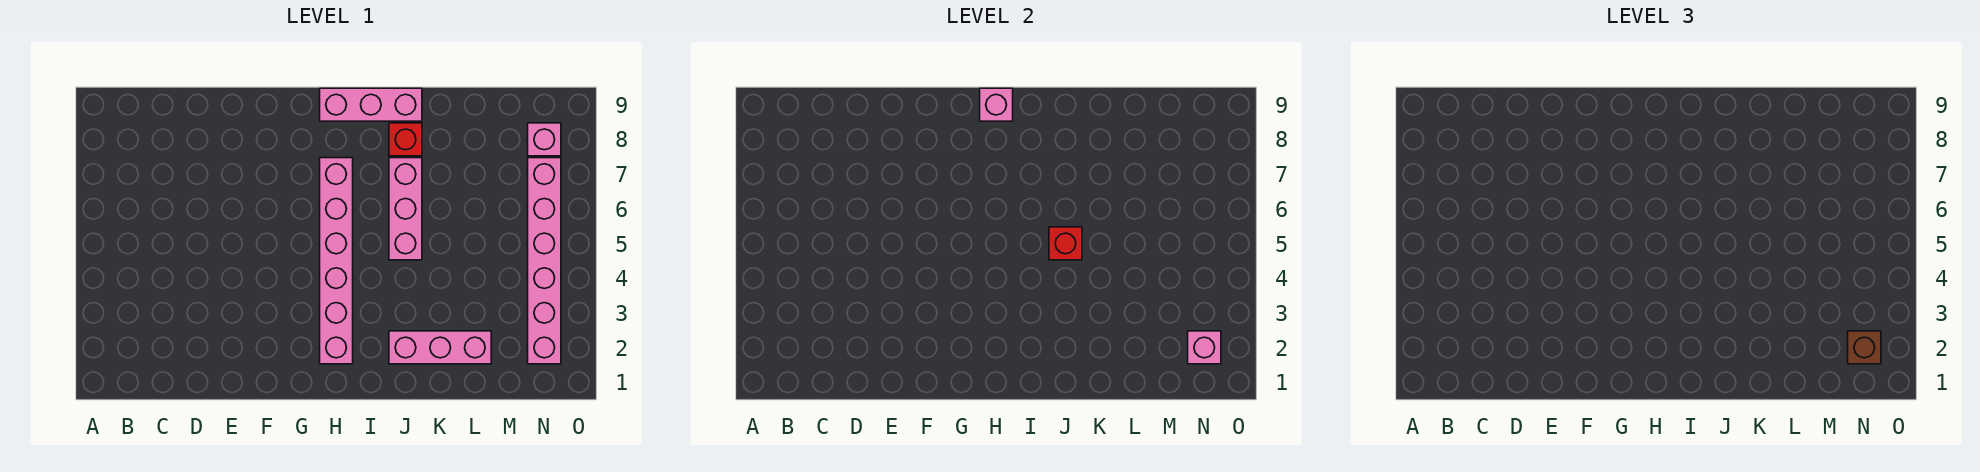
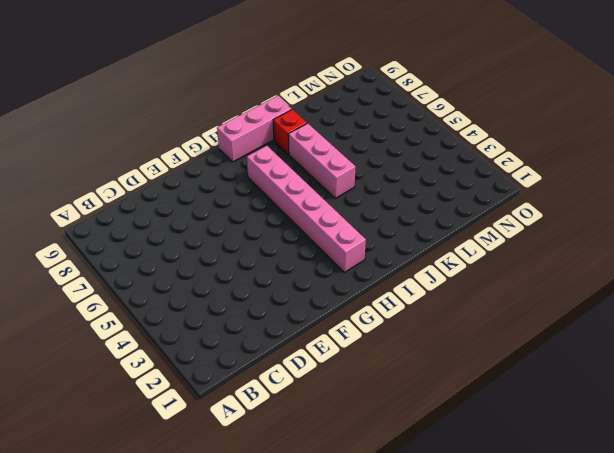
none -> pink brick J2:L2 level 1
none -> pink brick N2:N7 level 1

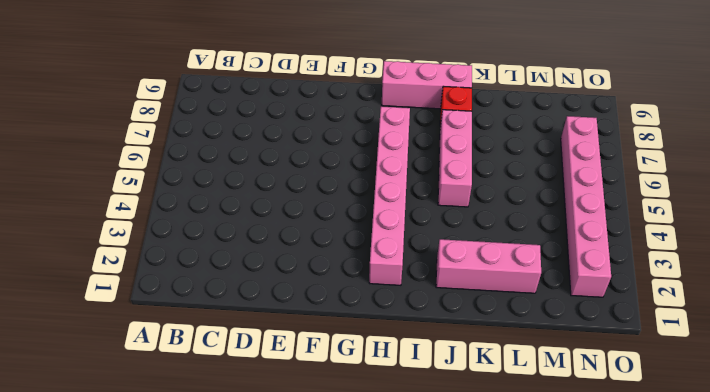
none -> pink brick N8 level 1
none -> pink brick H9 level 2

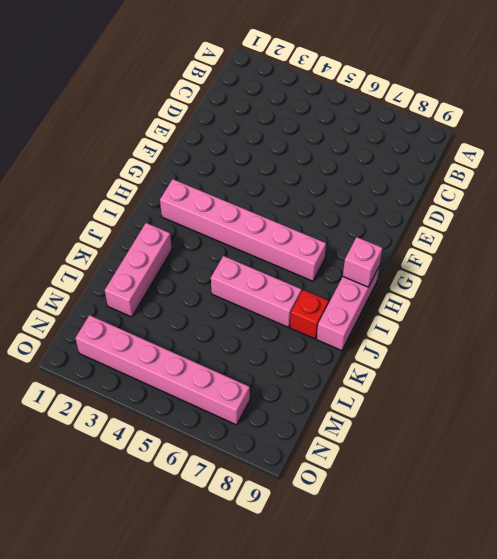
none -> pink brick N8 level 1
none -> red brick J5 level 2

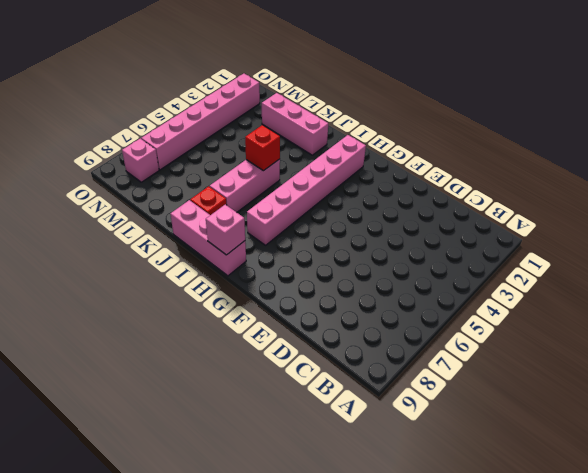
none -> pink brick N2 level 2
none -> brown brick N2 level 3

